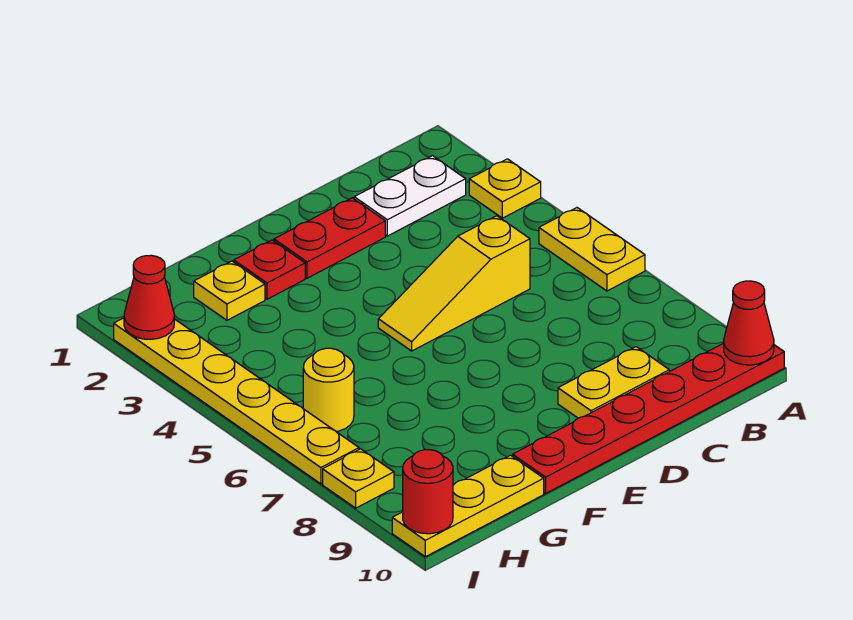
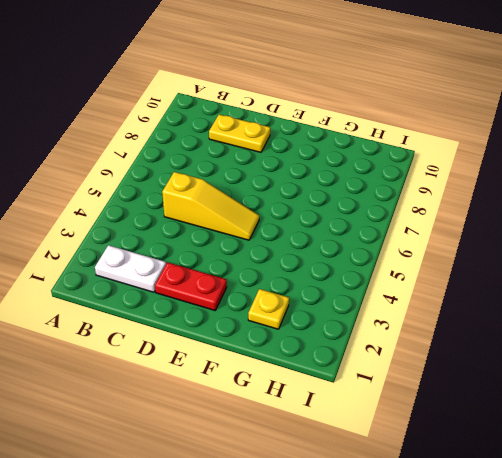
none -> yellow plate A3 level 1
none -> yellow plate A5:A6 level 1
none -> red plate A10:F10 level 1

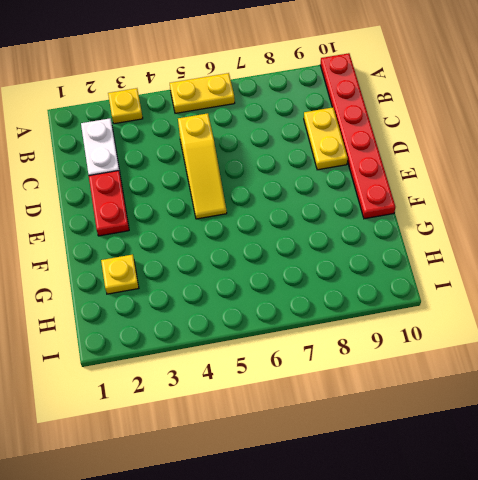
none -> red plate F2 level 1
none -> yellow plate G10:I10 level 1
none -> yellow round brick H6 level 1

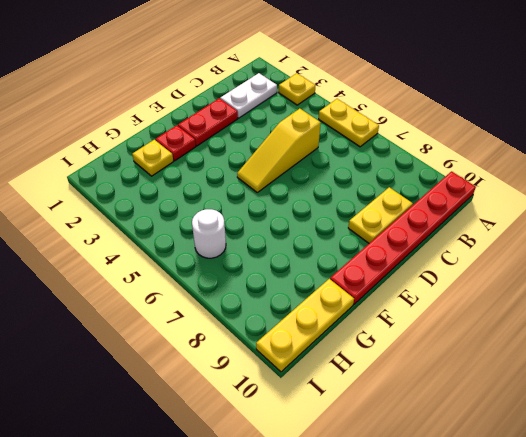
white round brick H6 level 1 -> yellow round brick H6 level 1
none -> yellow plate I2:I7 level 1
none -> yellow plate I8 level 1
none -> red cone A10 level 2

